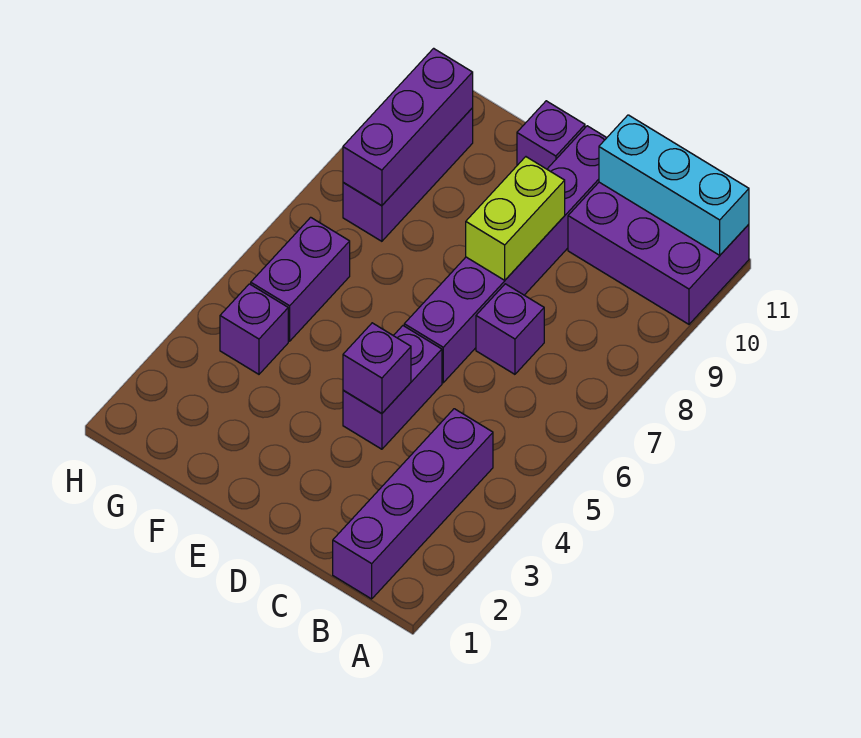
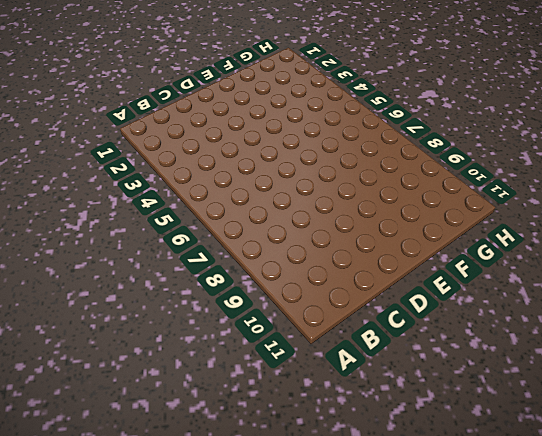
none -> purple brick A10:C11 level 1
none -> purple brick B1:B4 level 1
none -> purple brick C7 level 1

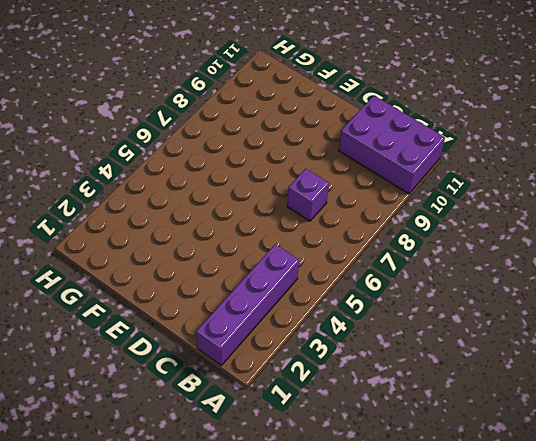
none -> purple brick D4:D5 level 1
none -> purple brick D6:D11 level 1
none -> purple brick E11 level 1

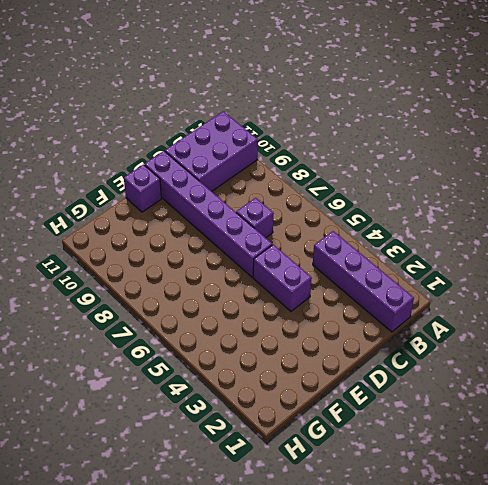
none -> purple brick G4 level 1
none -> purple brick G5:G6 level 1
none -> purple brick G8:G10 level 1

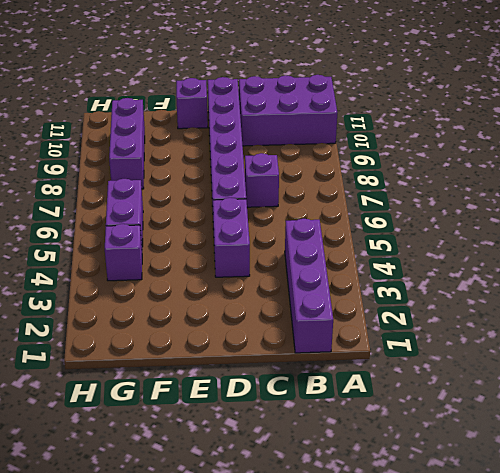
none -> cyan brick A11:C11 level 2
none -> purple brick D4 level 2
none -> lime brick D8:D9 level 2

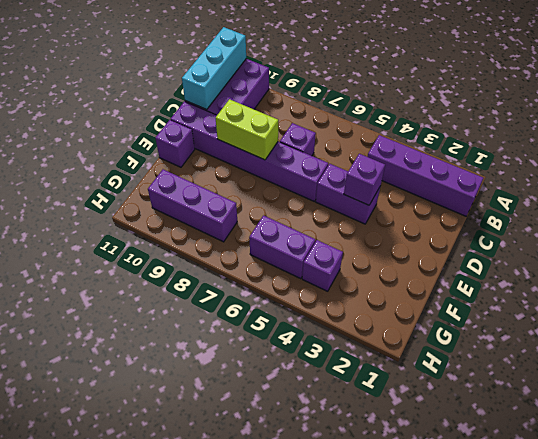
none -> purple brick G8:G10 level 2

